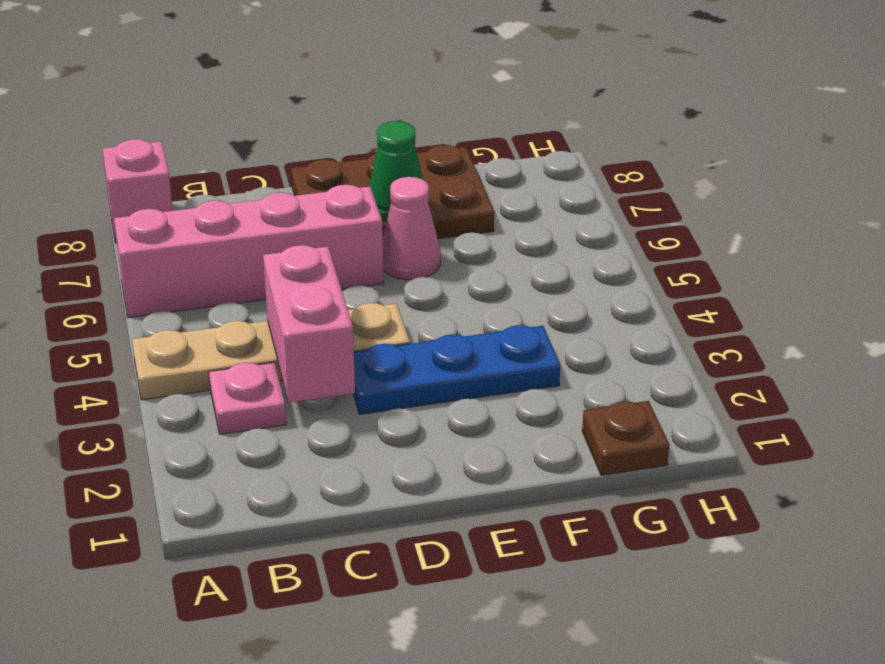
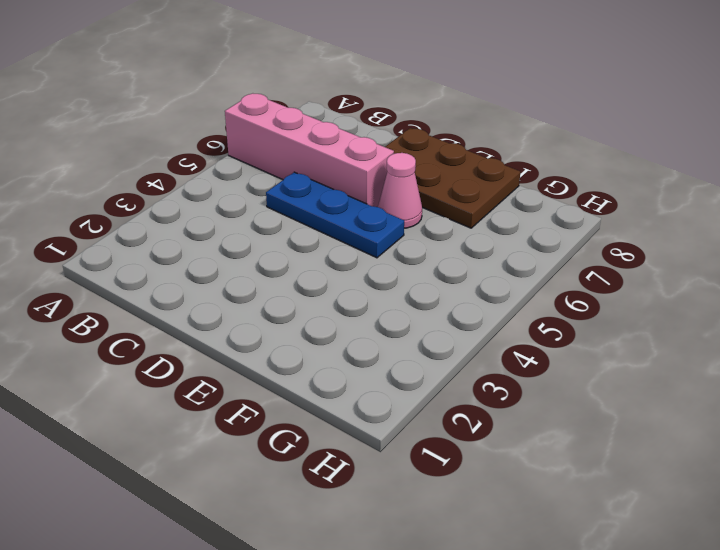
blue plate C5:E5 level 1 -> blue plate D3:F3 level 1
none -> tan plate A4:D4 level 1
none -> pink brick A8 level 1

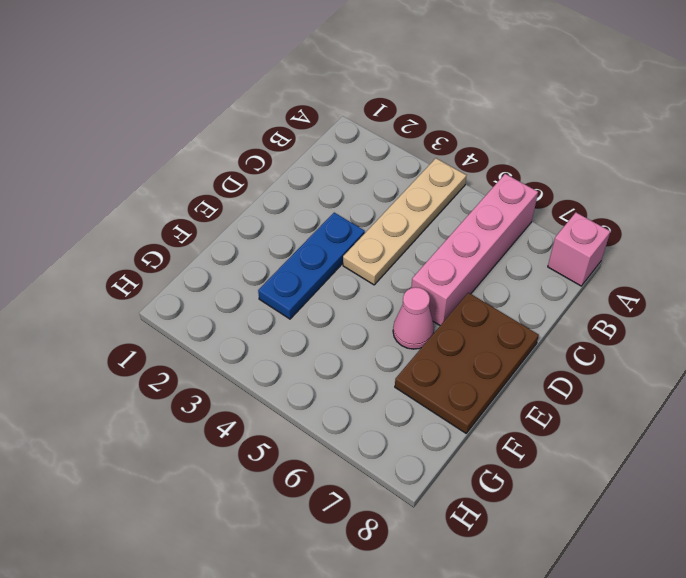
none -> pink plate B3 level 1
none -> brown plate G1 level 1

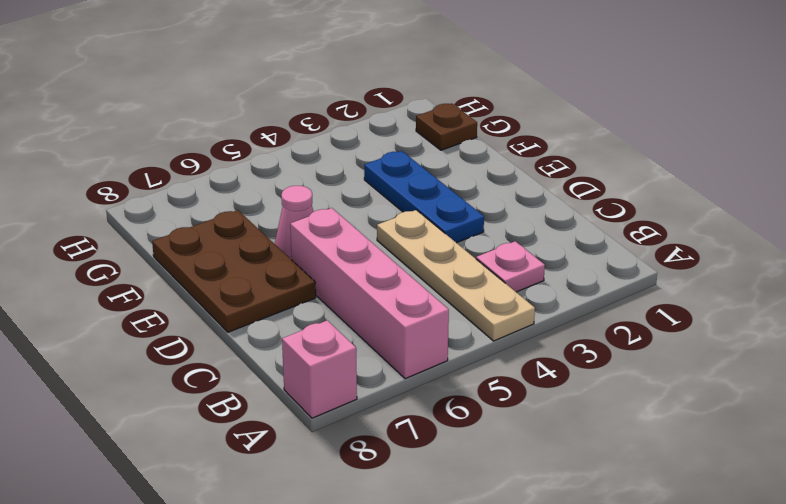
none -> pink brick C3:C4 level 2
none -> green cone E7 level 2

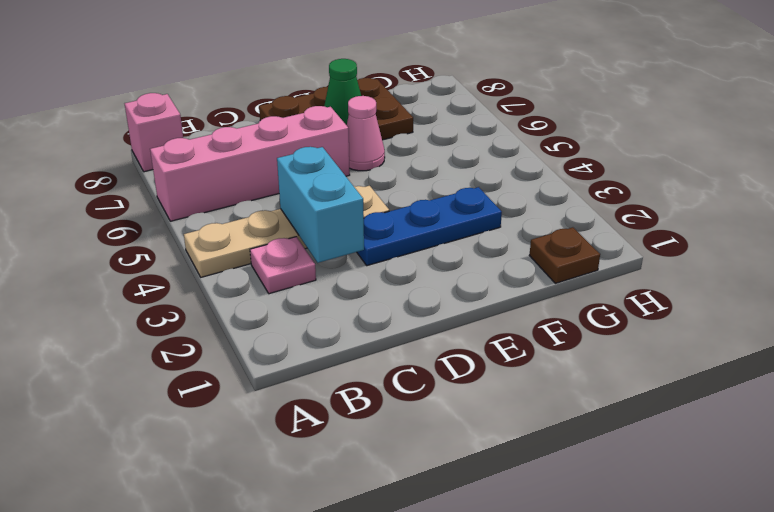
cyan brick C3:C4 level 2 -> pink brick C3:C4 level 2

